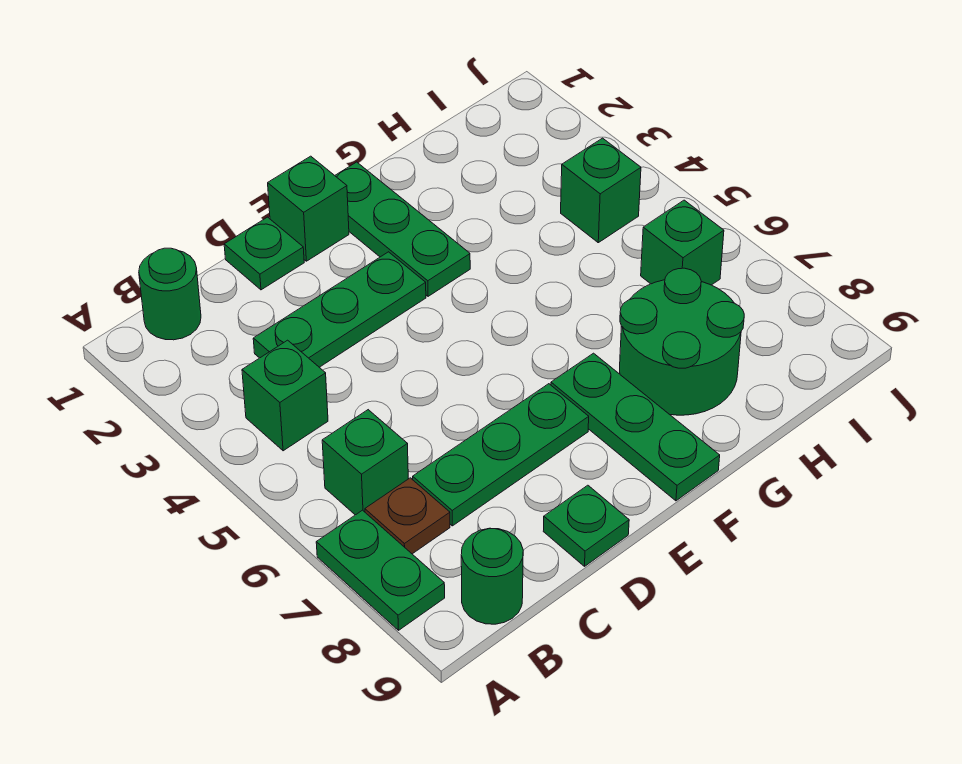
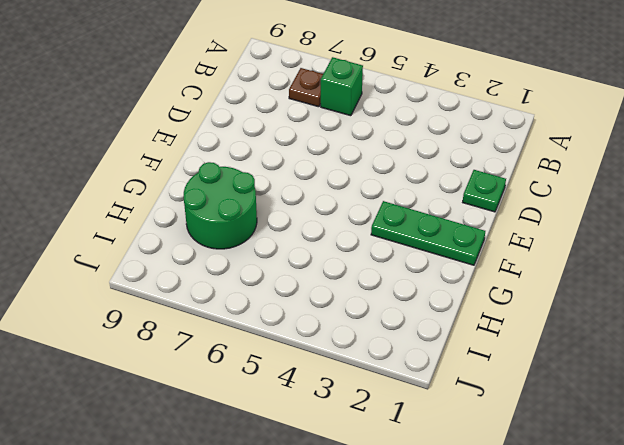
none -> green plate A7:A8 level 1
none -> green round brick B1 level 1
none -> green brick B4 level 1

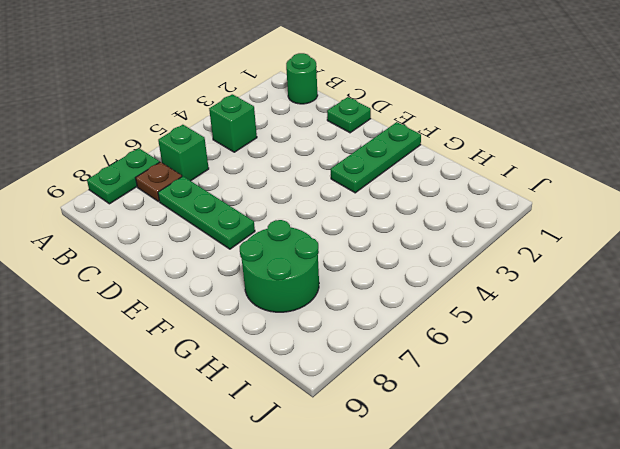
none -> green round brick B9 level 1
none -> green plate C3:E3 level 1
none -> green plate D9 level 1

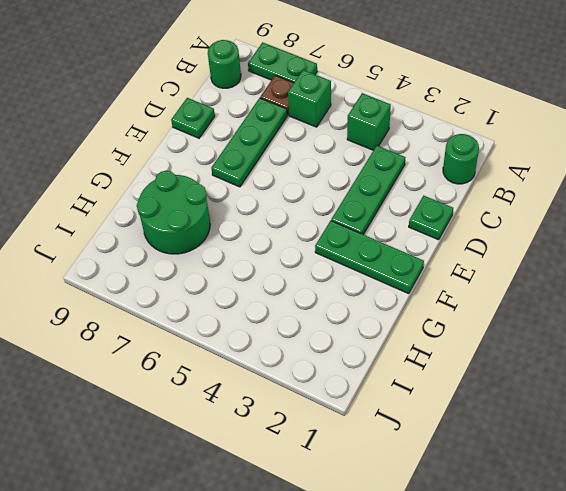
none -> green brick E1 level 1
none -> green plate F7:F9 level 1
none -> green brick I4 level 1

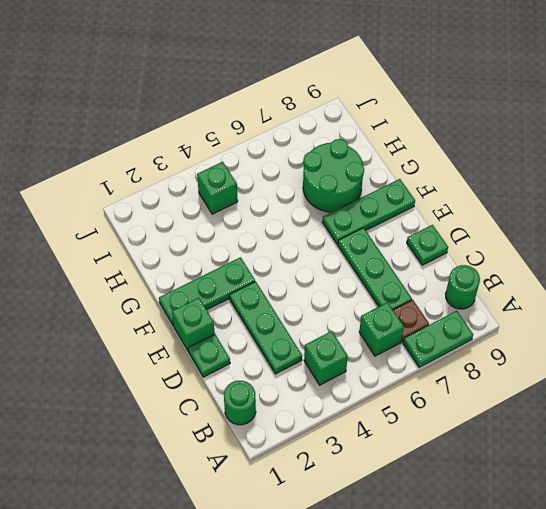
none -> green brick I6 level 1

